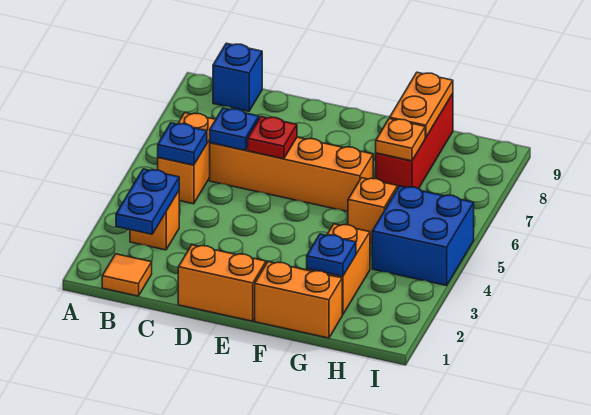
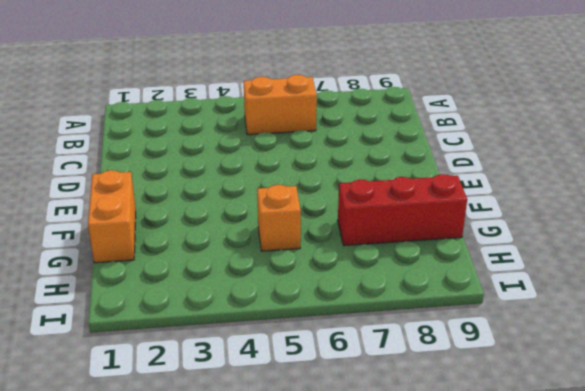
none -> orange tile B1 level 1
none -> orange brick B3 level 1
none -> blue brick B9 level 1

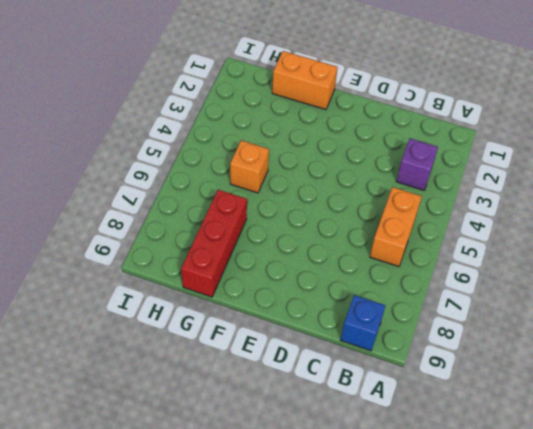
purple brick B3 level 1 -> orange brick B3 level 1
none -> orange tile B1 level 1
none -> orange brick C6:F6 level 1
none -> orange brick D1:E1 level 1

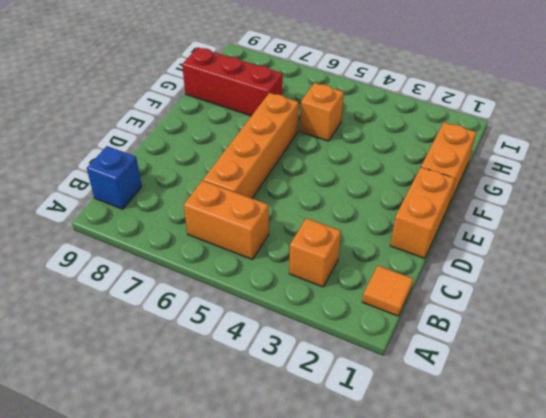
none -> orange brick G2:G3 level 1
none -> blue brick H4:I5 level 1
none -> blue plate B2:B3 level 2

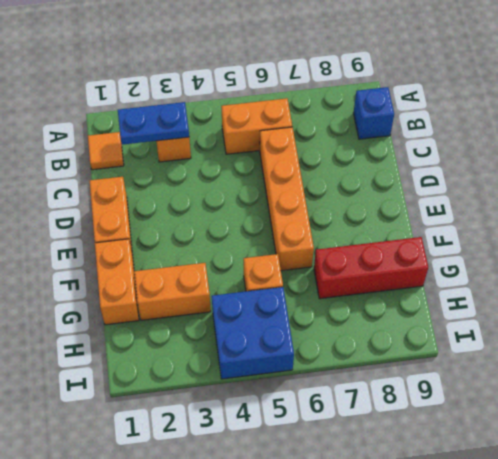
none -> blue plate B5 level 2
none -> blue plate C6 level 2
none -> red plate D6 level 2

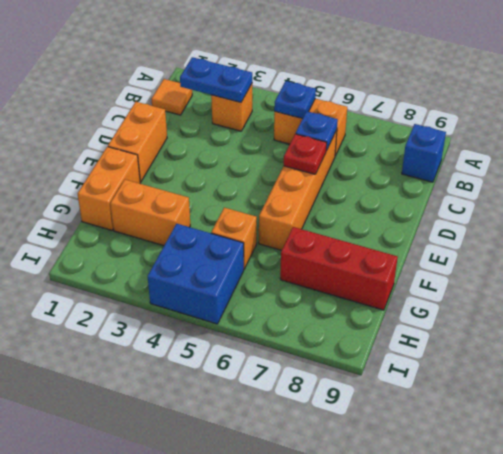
none -> blue plate G2 level 2
none -> orange plate G7 level 2
none -> orange plate G8:G9 level 2

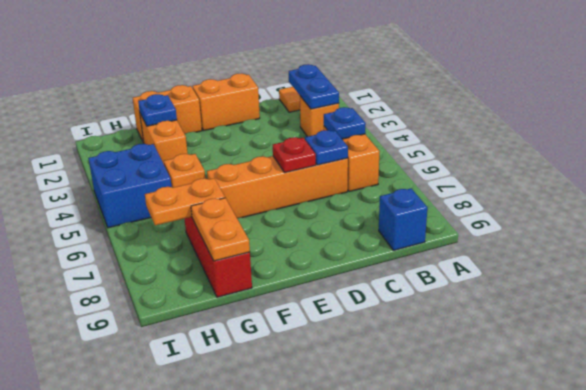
orange plate G7:H7 level 2 -> orange plate G7 level 2

